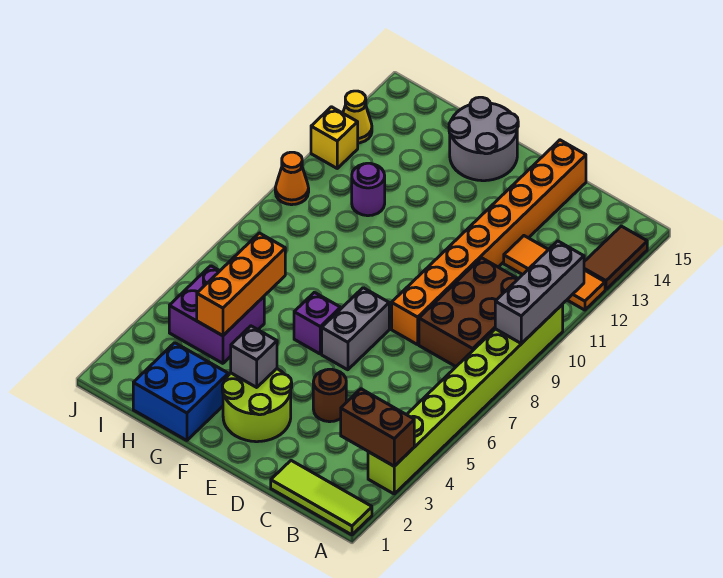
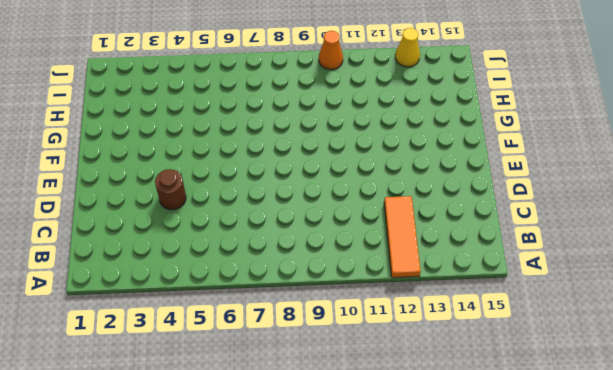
none -> lime tile A1:C1 level 1
none -> lime brick A3:A10 level 1
none -> brown tile A13:A14 level 1

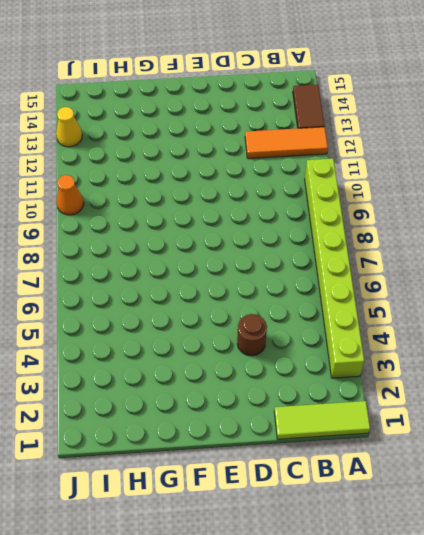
none -> brown brick B8:C10 level 1
none -> orange brick D8:D15 level 1
none -> lime round brick E2:F3 level 1

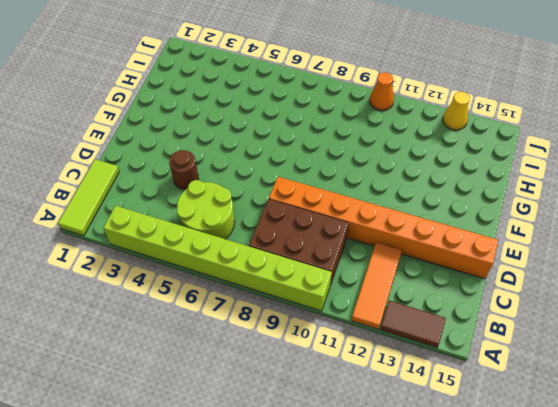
lime round brick B5:C6 level 1 -> lime round brick E2:F3 level 1
none -> grey brick E6:E7 level 1
none -> purple brick F6 level 1
none -> grey round brick F14:G15 level 1

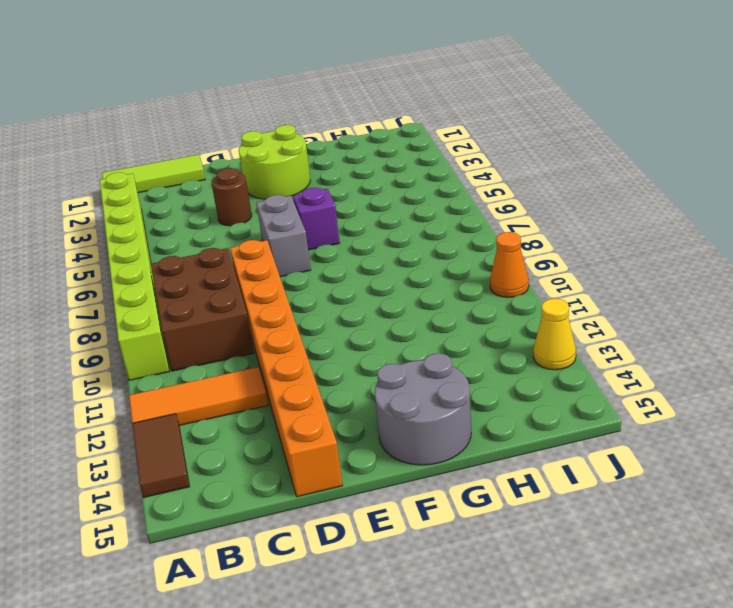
none -> blue brick G1:H2 level 1
none -> purple brick H4:I5 level 1
none -> purple round brick H11 level 1

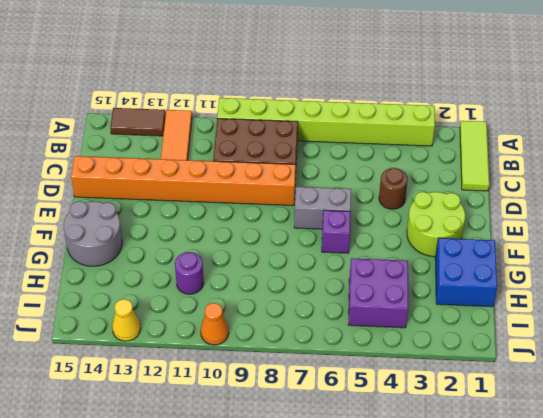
none -> yellow brick J12 level 1
none -> brown brick A3:B3 level 2
none -> grey brick A9:A11 level 2

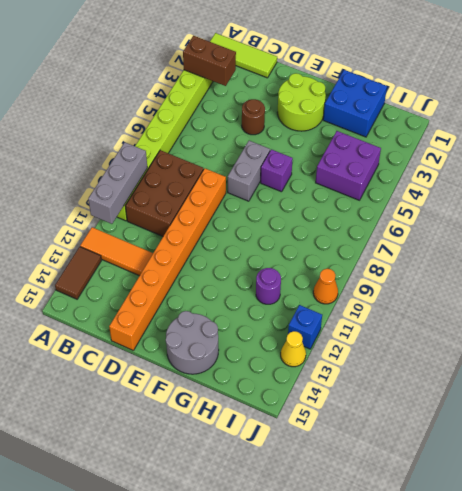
blue brick J12 level 1 -> yellow brick J12 level 1
none -> grey brick F3 level 2
none -> orange brick H4:H6 level 2

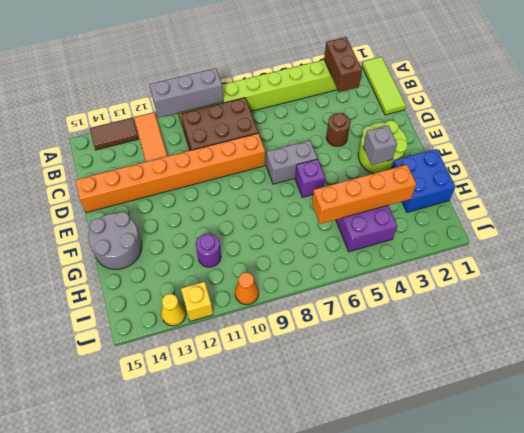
orange brick H3:H6 level 2 -> orange brick H4:H6 level 2

